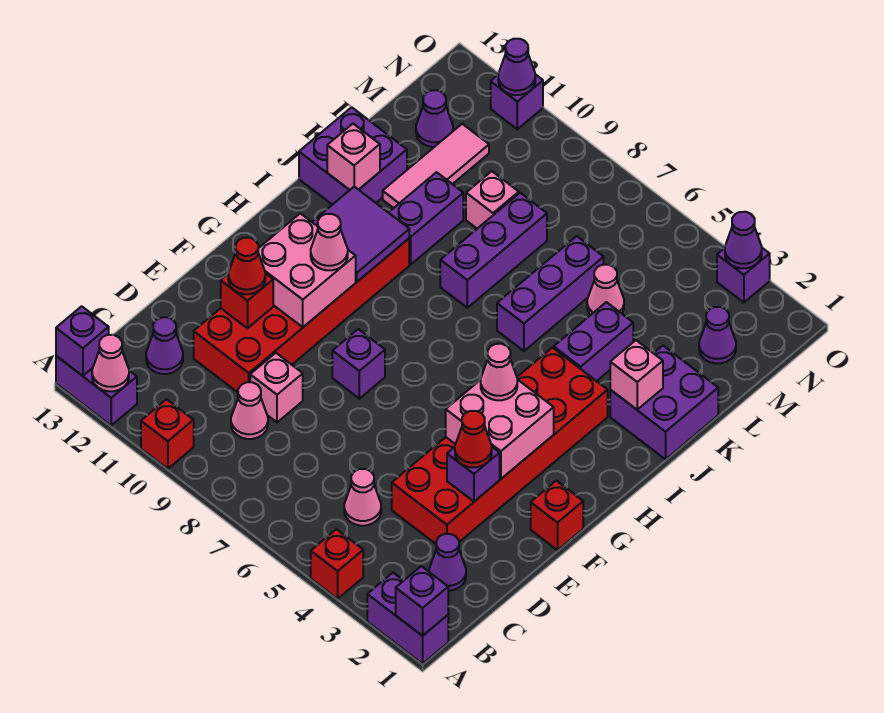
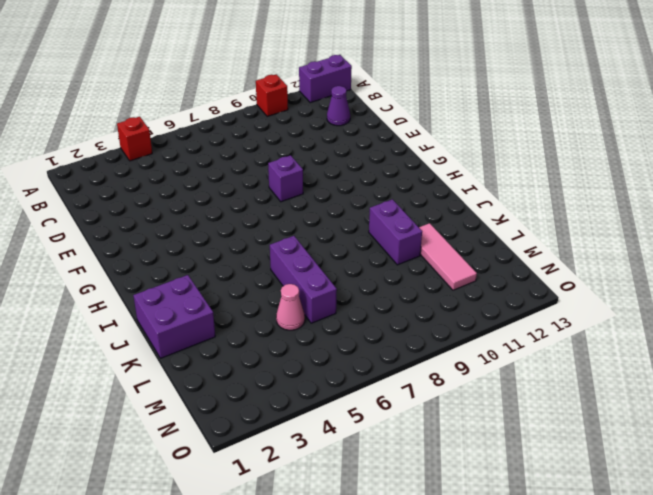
none -> purple brick A1:A2 level 1
none -> purple cone C2 level 1
none -> pink cone C5 level 1
none -> pink cone C9 level 1

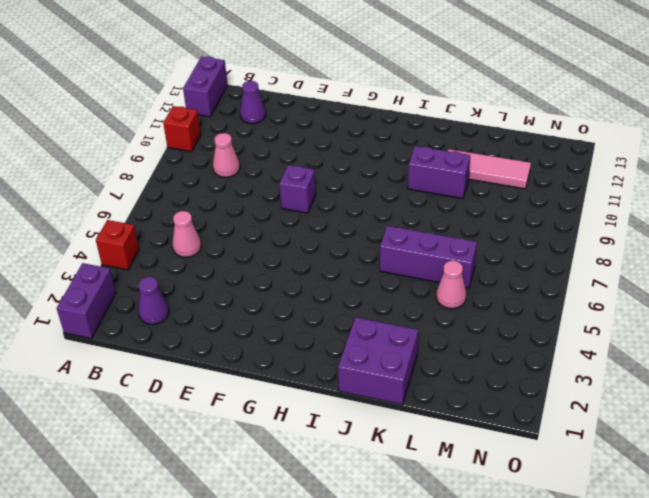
none -> red brick D3:I4 level 1
none -> pink brick D9 level 1
none -> red brick D10:I11 level 1
none -> red brick F1 level 1

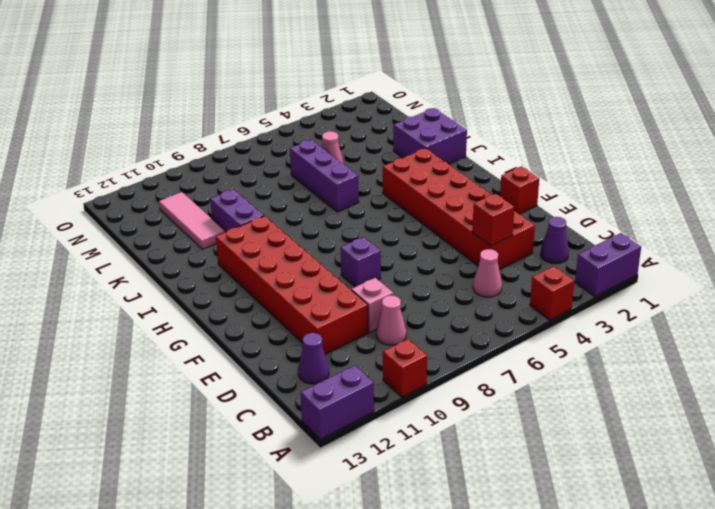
red brick D4 level 2 -> red brick E11 level 2
none -> purple brick J4:K4 level 1
none -> purple brick J8:L8 level 1
none -> purple brick J12:K13 level 1
none -> pink brick L9 level 1

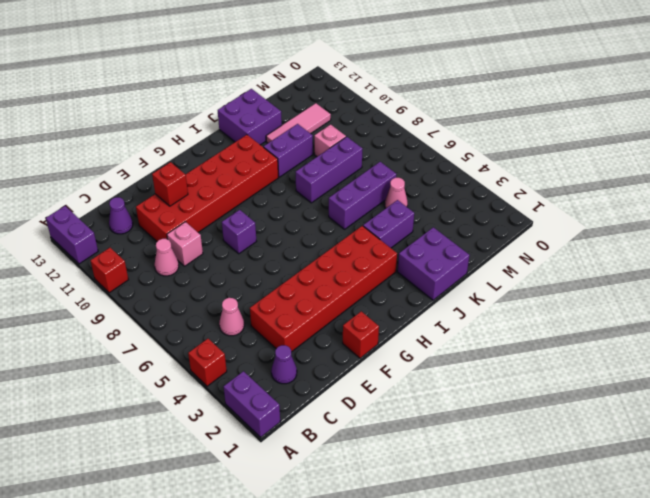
none -> purple cone M2 level 1
none -> purple cone M12 level 1
none -> purple brick O3 level 1
none -> purple brick O11 level 1

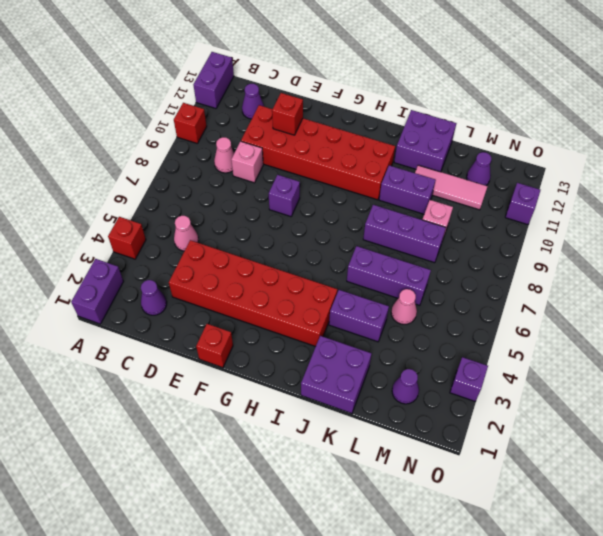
none -> purple brick A1 level 2
none -> pink cone A12 level 2
none -> purple brick A13 level 2
none -> purple brick E3 level 2

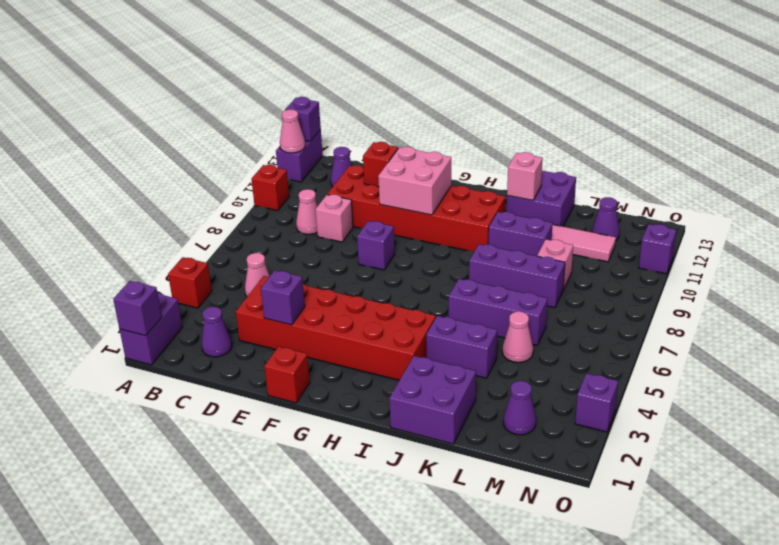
none -> pink brick F3:G4 level 2
none -> purple tile H10:I11 level 2
none -> pink brick J2 level 2
none -> purple cone O3 level 2

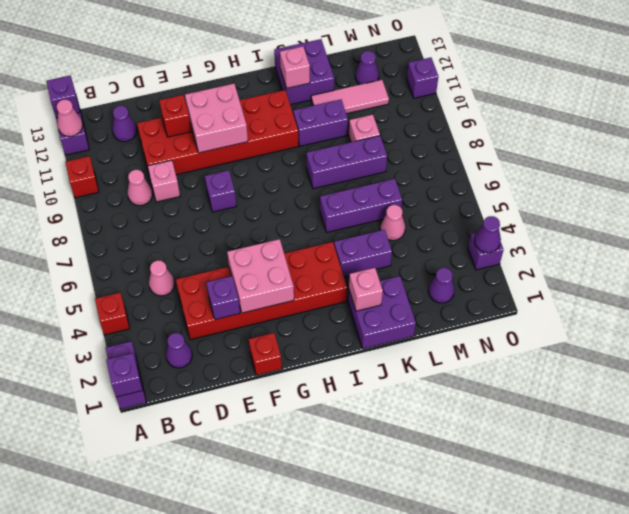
none -> purple tile H10:I11 level 2
none -> purple cone O11 level 2
none -> red cone E3 level 3
none -> red cone E11 level 3

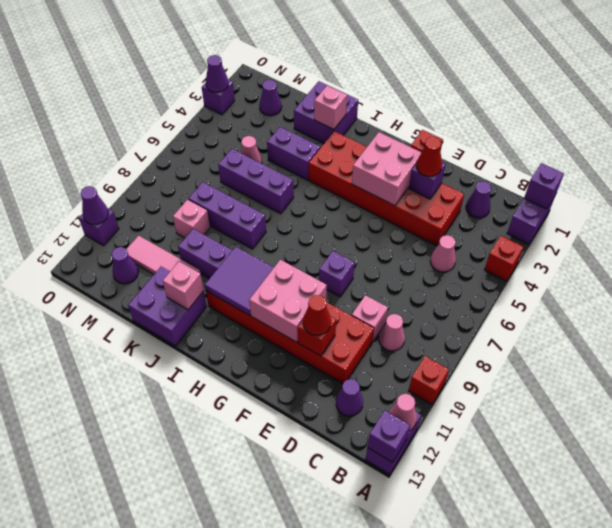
none -> pink cone G4 level 3
none -> pink cone G10 level 3

